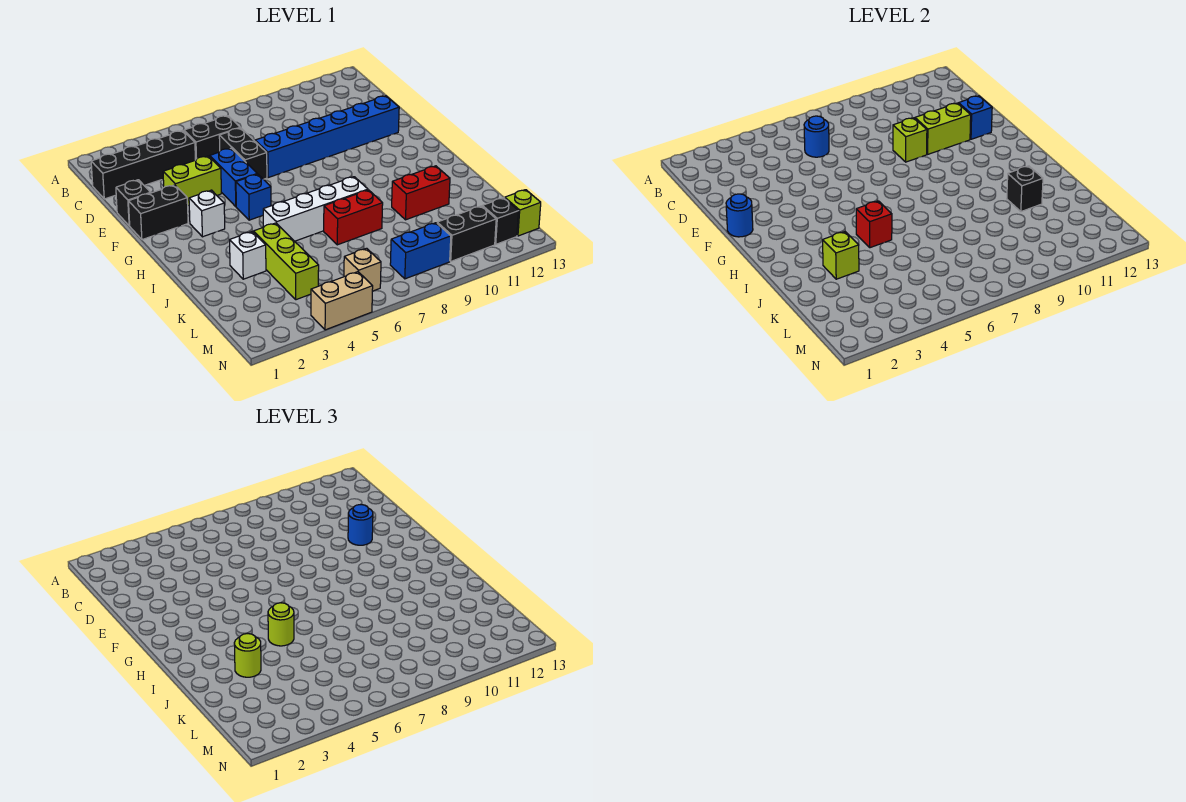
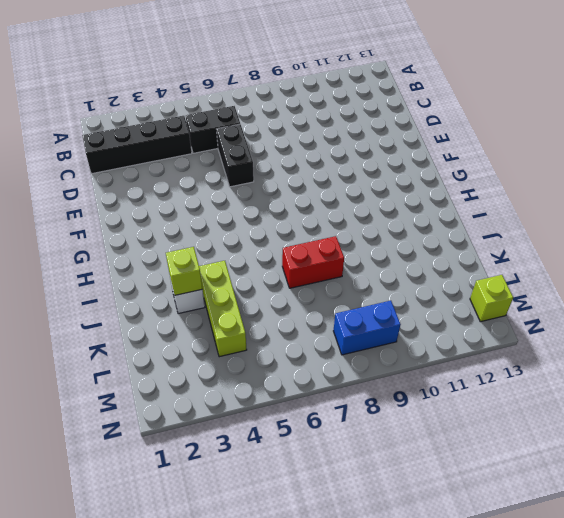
none -> black brick E1 level 1
none -> lime brick E3:E4 level 1
none -> blue brick E5:F5 level 1
none -> blue brick E7:E12 level 1

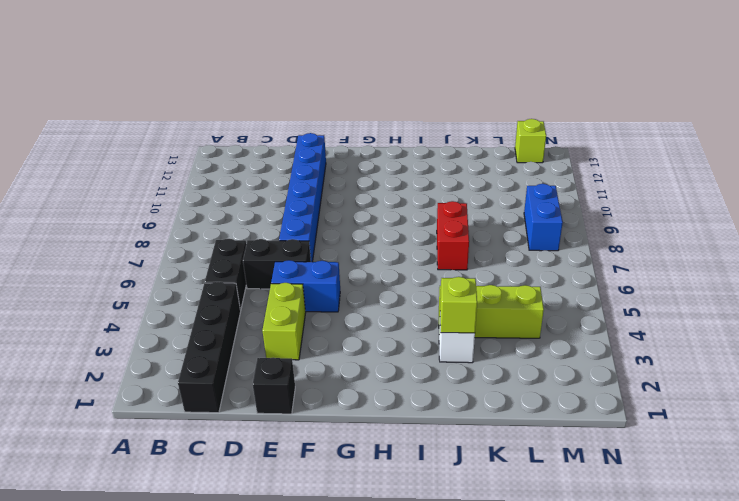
none -> black brick F1:F2 level 1
none -> white brick G3 level 1
none -> blue brick G5 level 1
none -> white brick I5:I8 level 1

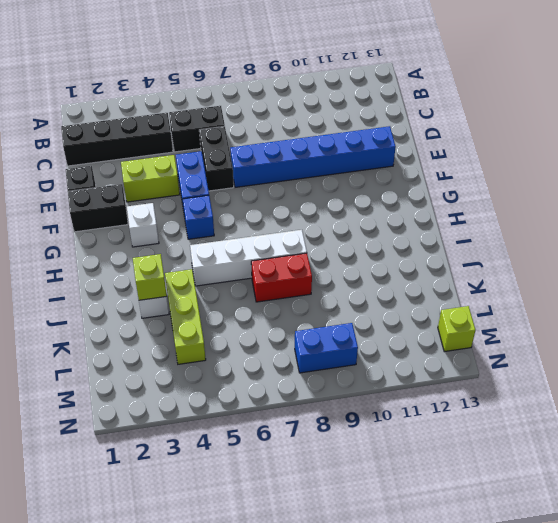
none -> red brick J10:J11 level 1
none -> tan brick M6 level 1
none -> black brick M10:M11 level 1
none -> black brick M12 level 1

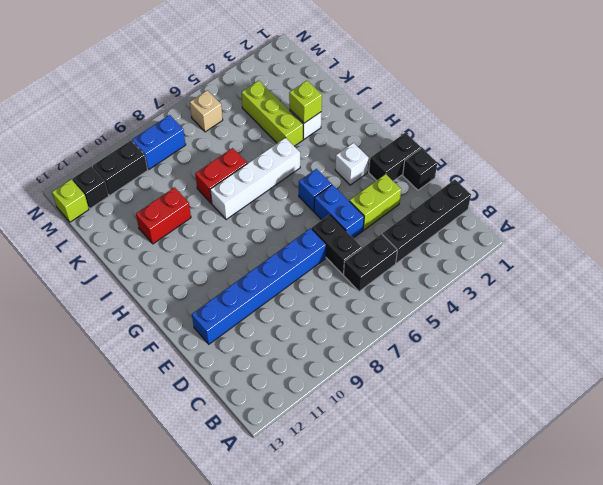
none -> tan brick N4:N5 level 1
none -> blue round brick C6 level 2
none -> lime brick E9 level 2
none -> lime brick E10:E11 level 2

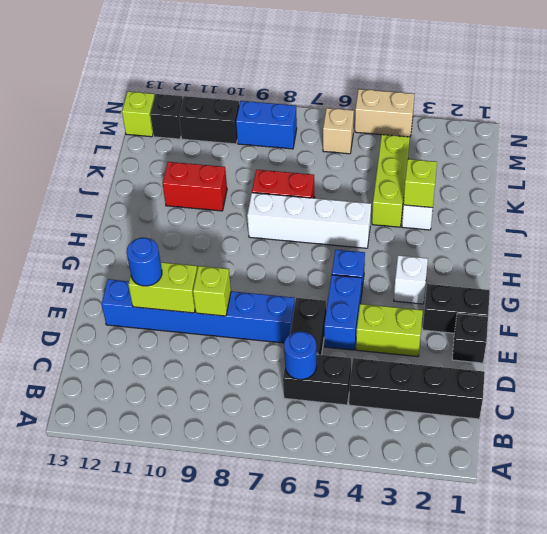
none -> blue brick E12 level 2
none -> blue round brick F1 level 2
none -> red brick I5 level 2
none -> black brick J11 level 2

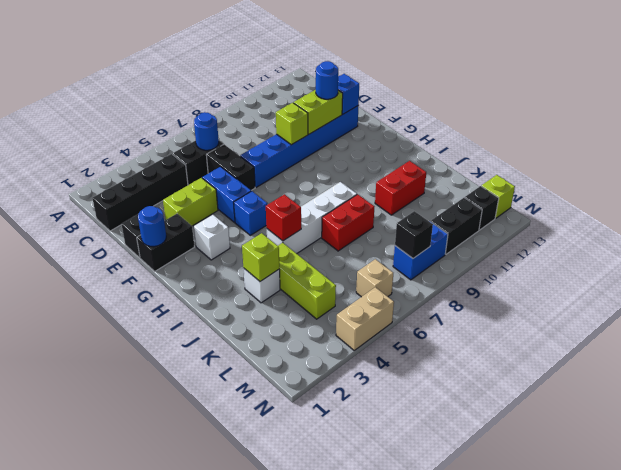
black brick M8 level 2 -> black brick J11 level 2
none -> lime round brick I5 level 3
none -> lime round brick J3 level 3

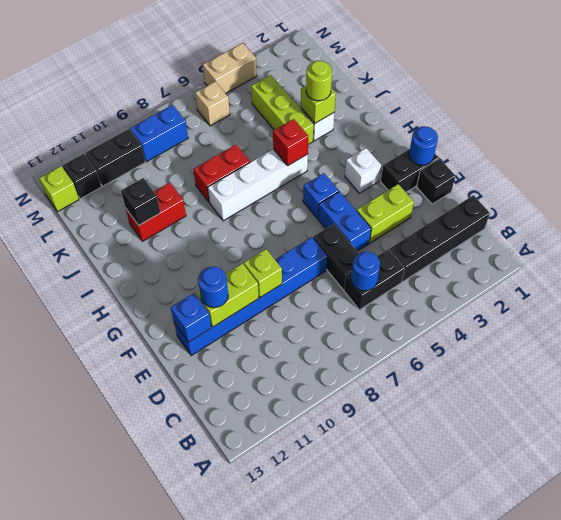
none -> lime round brick I5 level 3

